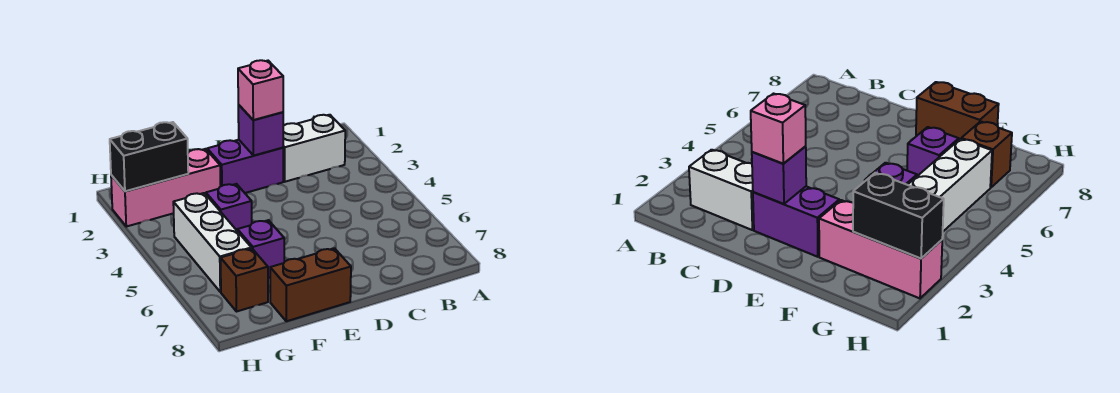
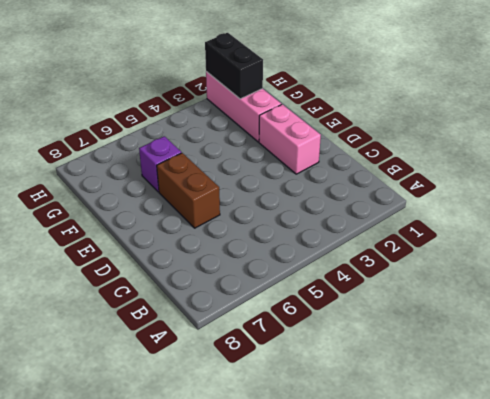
pink brick D2:E2 level 1 -> purple brick D2:E2 level 1
brown brick D6:E6 level 1 -> brown brick E8:F8 level 1
none -> white brick B2:C2 level 1
none -> purple brick F4 level 1

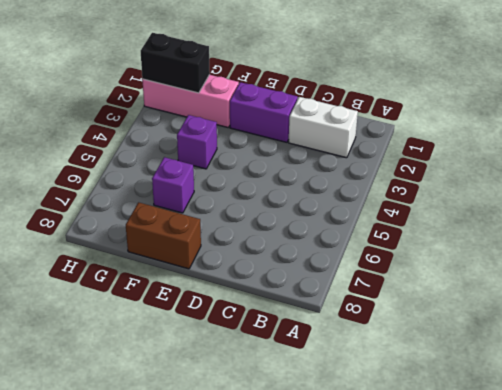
none -> white brick G4:G6 level 1
none -> brown brick G7 level 1

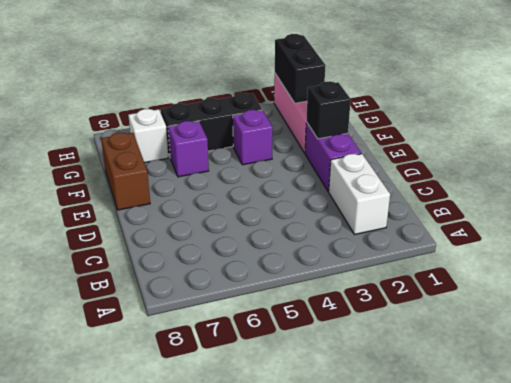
black brick E2 level 2 -> none
black brick G4:G6 level 1 -> white brick G4:G6 level 1
white brick G7 level 1 -> brown brick G7 level 1
none -> purple brick D2 level 2
none -> pink brick D2 level 3

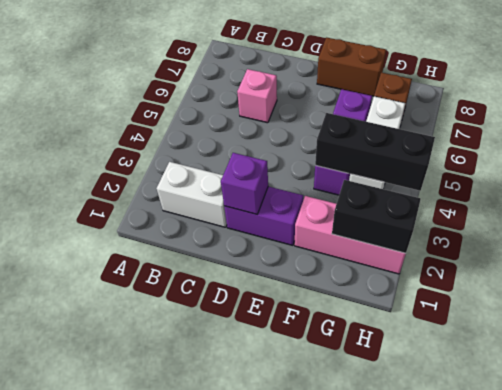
pink brick C6 level 1 -> pink brick D2 level 3
black brick F4:H4 level 2 -> none

